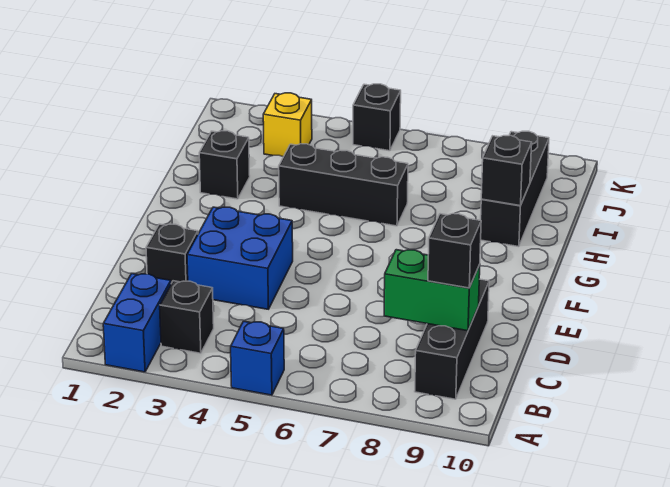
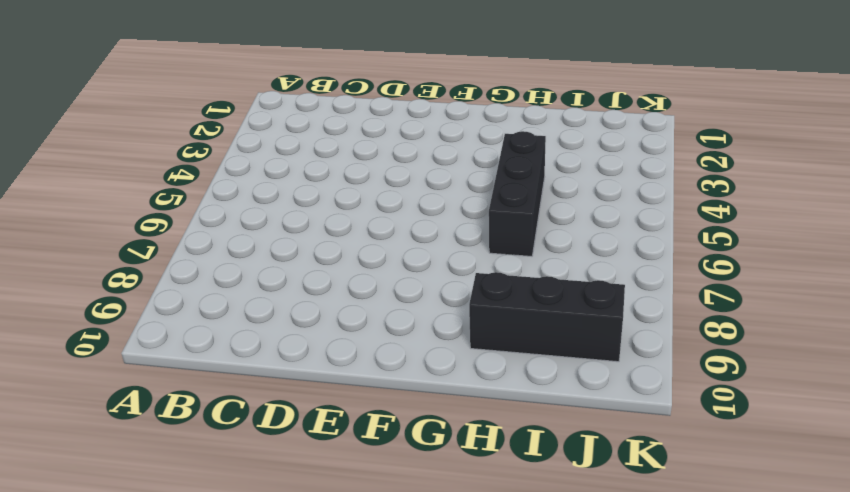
none -> blue brick A2:B2 level 1
none -> blue brick A5 level 1
none -> black brick B3 level 1

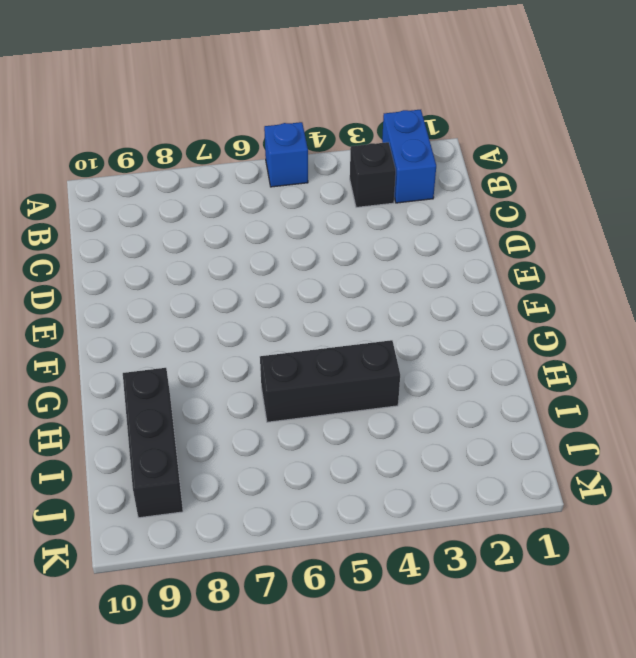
none -> black brick B9:D9 level 1
none -> black brick D2 level 1
none -> blue brick D3:E4 level 1

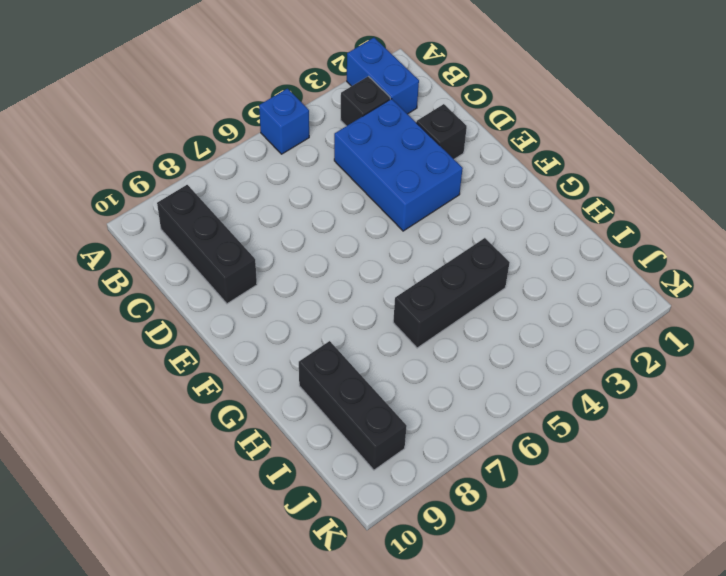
blue brick C3:E4 level 1 -> blue brick D3:E4 level 1
none -> black brick H2 level 1
none -> yellow brick J3 level 1
none -> black brick K5 level 1

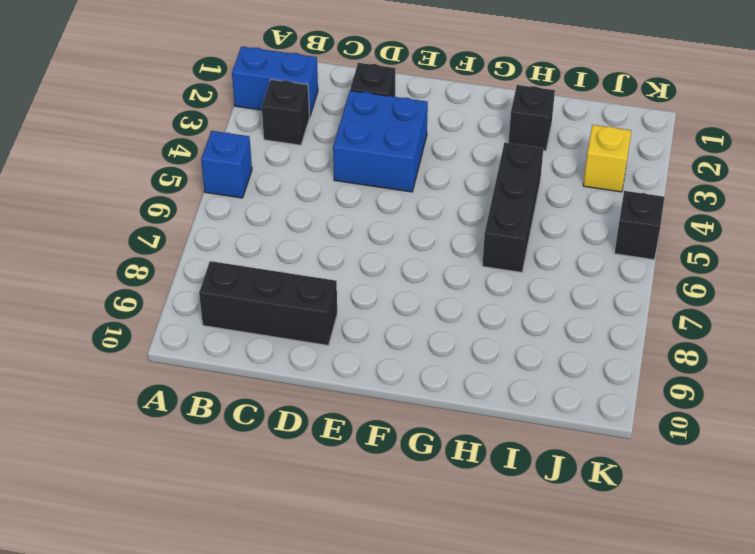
none -> black brick H9:J9 level 1
none -> green brick C8:C9 level 2
none -> black brick H9 level 2

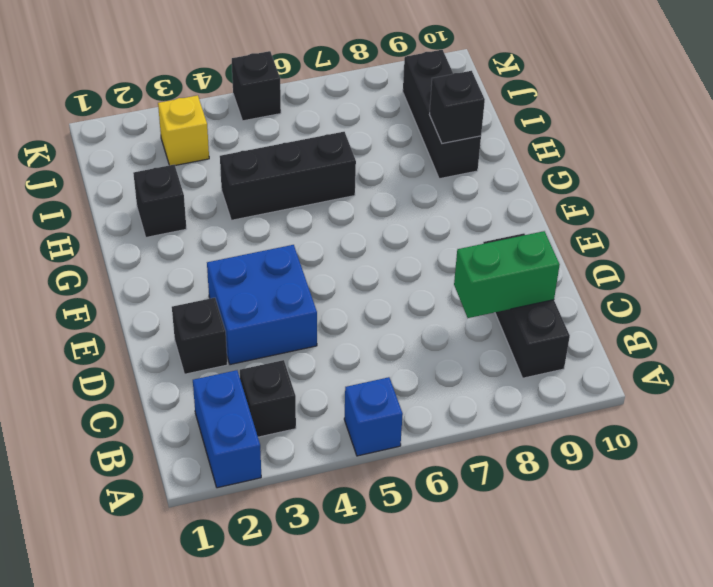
none -> black brick C9 level 3

